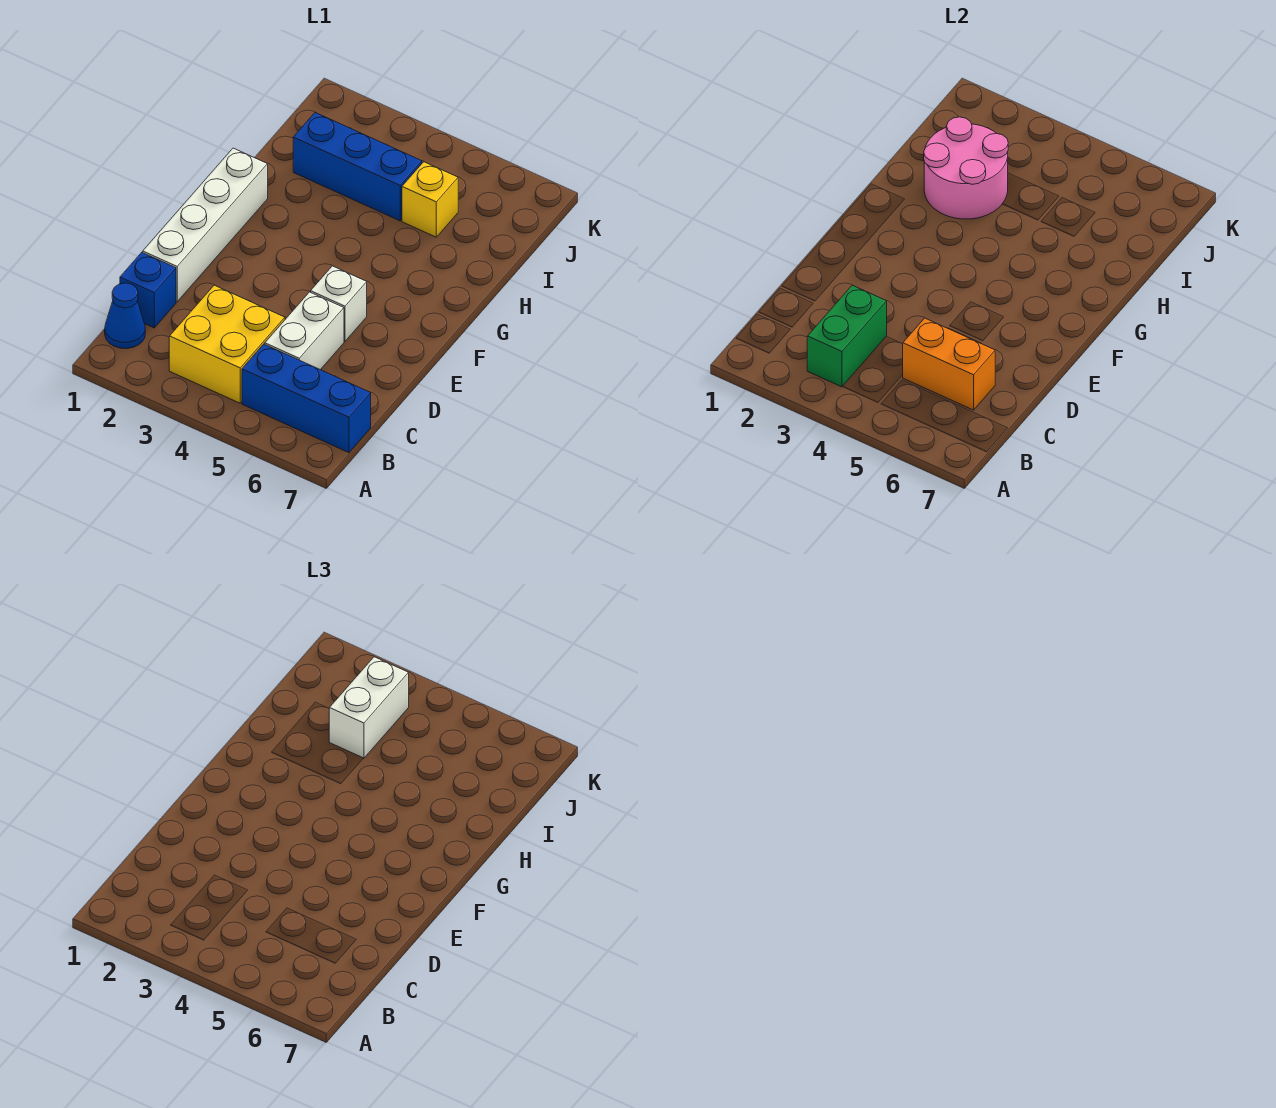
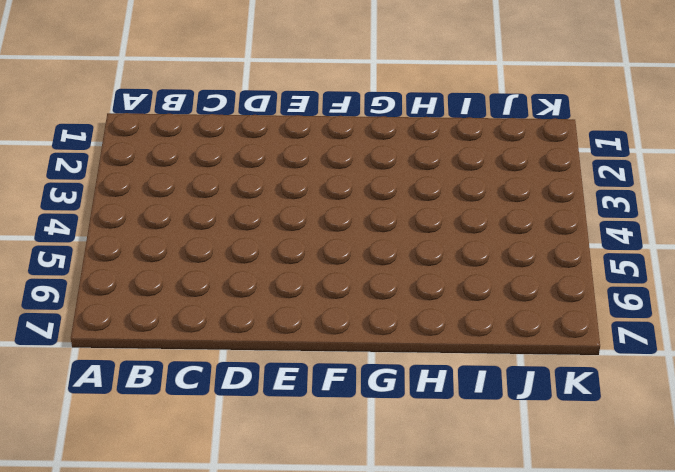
none -> blue cone B1 level 1
none -> yellow brick B3:C4 level 1
none -> blue brick B5:B7 level 1

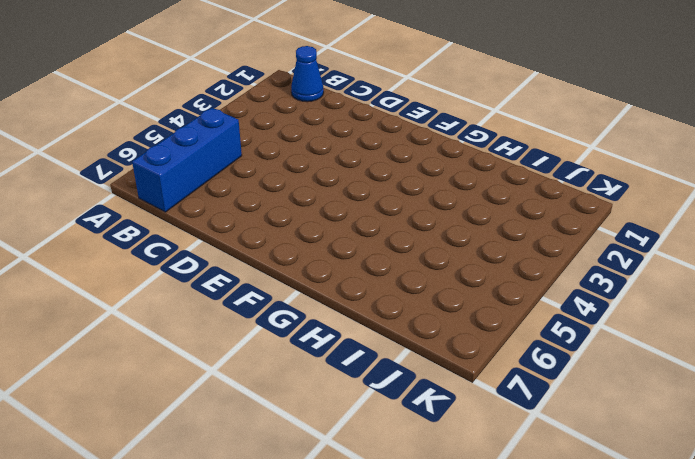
none -> yellow brick B3:C4 level 1
none -> blue brick C1 level 1
none -> white brick C5:D5 level 1

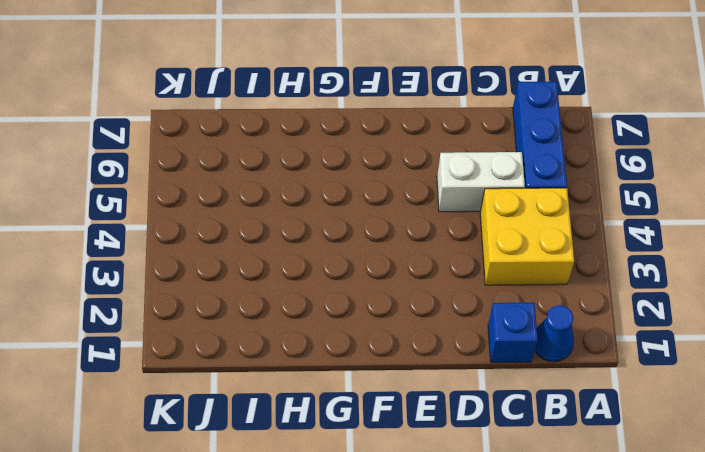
none -> white brick D1:G1 level 1
none -> white brick E5 level 1
none -> blue brick I2:I4 level 1

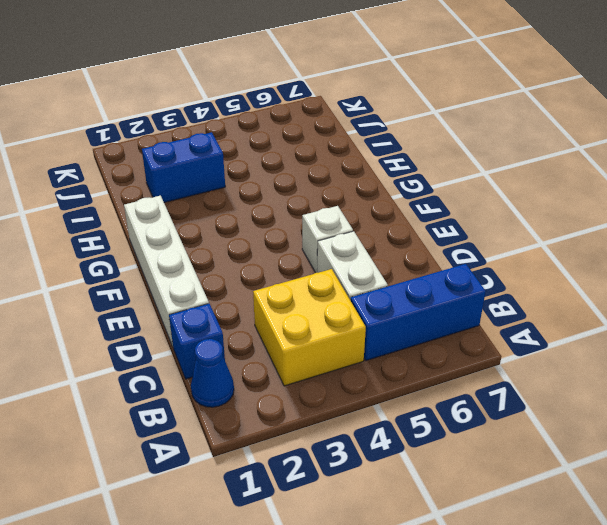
blue brick I2:I3 level 1 -> blue brick I2:I4 level 1
none -> yellow brick I5 level 1
none -> green brick B3:C3 level 2
none -> orange brick C5:C6 level 2

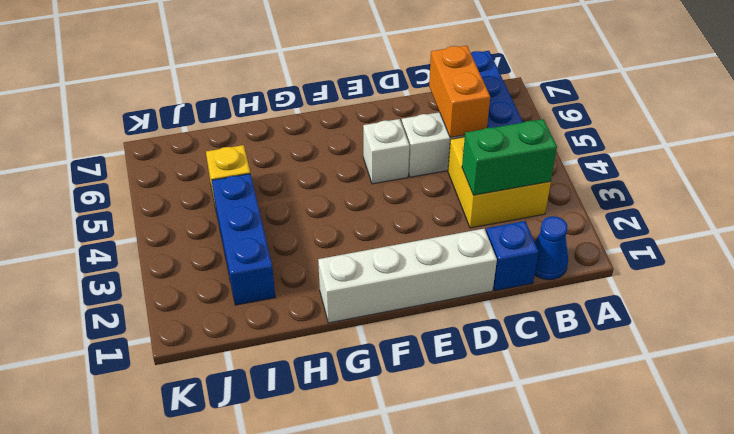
none -> pink round brick H2:I3 level 2
none -> white brick I3:J3 level 3

